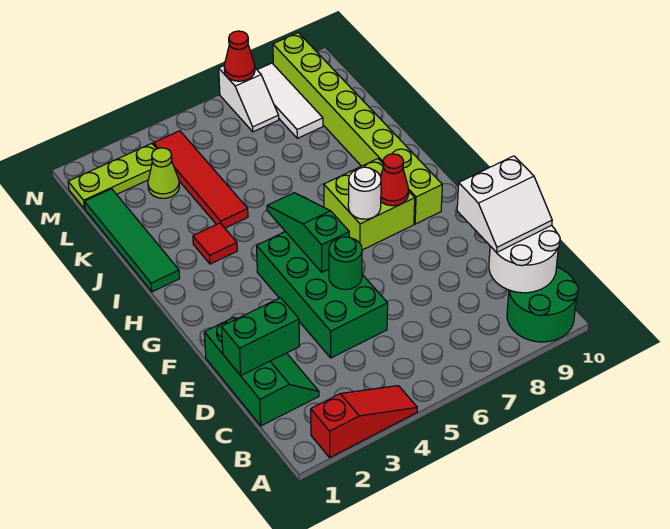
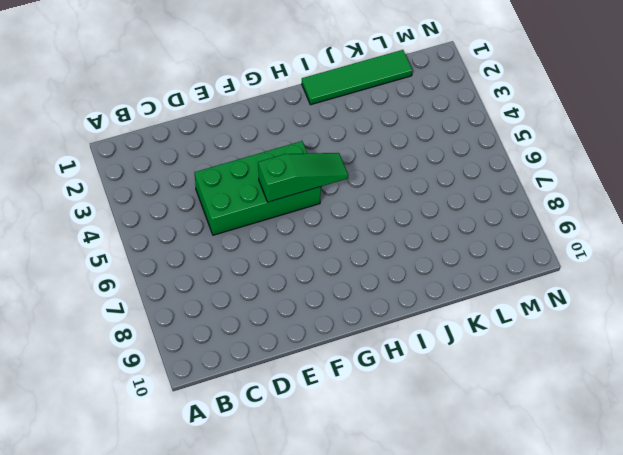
none -> red slope A2:A4 level 1 top 2
none -> green round brick A9:B10 level 1
none -> green slope C1:E2 level 1 top 1

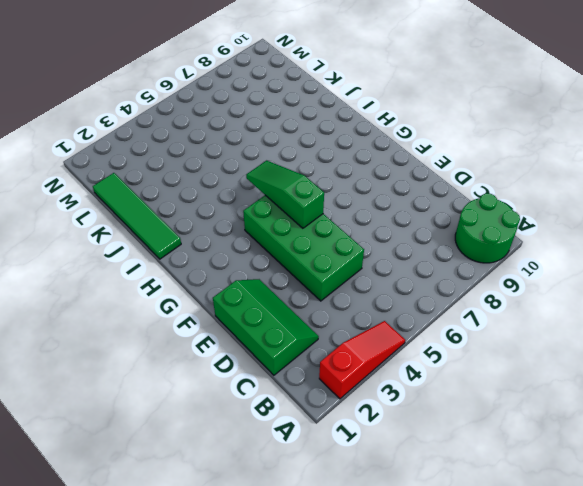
none -> lime brick G7:H8 level 1
none -> lime brick G9:N9 level 1
none -> red tile I3 level 1

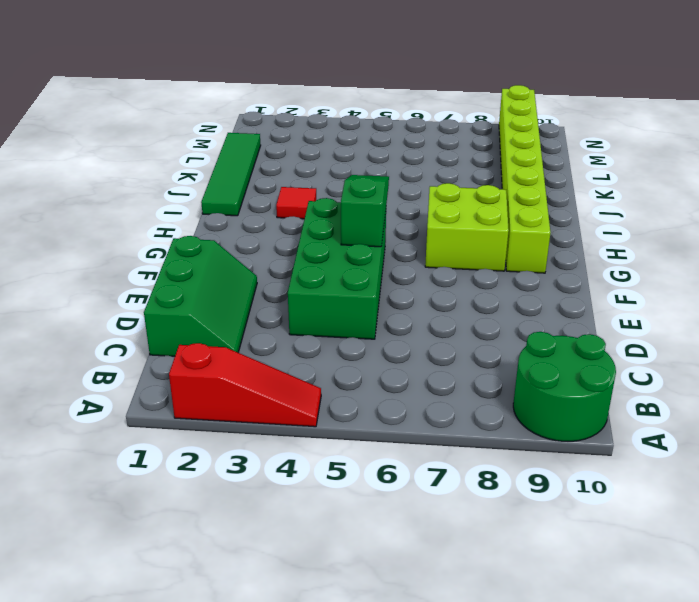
none -> red tile J4:M4 level 1
none -> lime cone L3 level 1
none -> white tile L8:N8 level 1

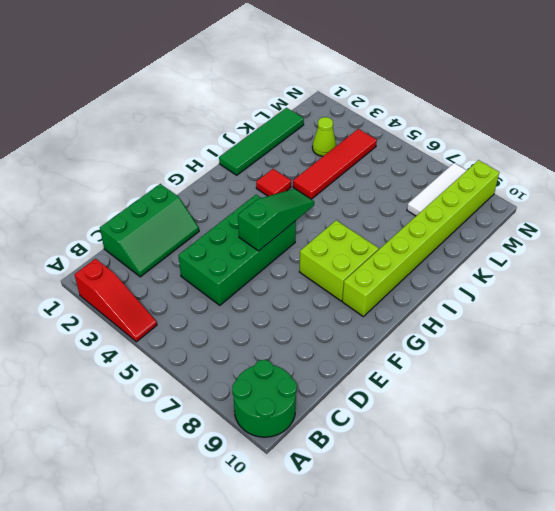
none -> lime plate M1:M3 level 1
none -> white slope M7:N7 level 1 top N
none -> white round brick B9:C10 level 2

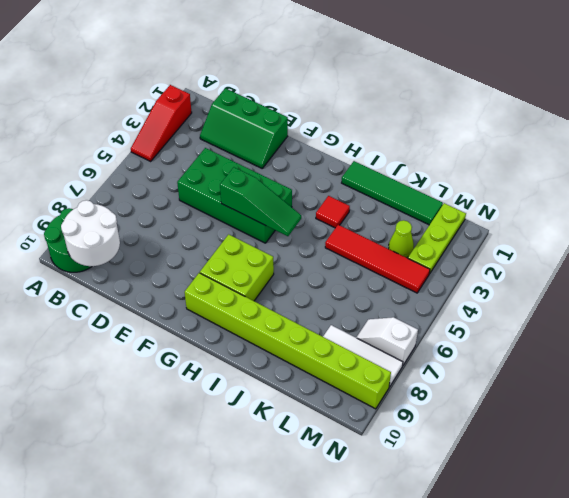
none -> green brick D1:D2 level 2
none -> green round brick E5 level 2
none -> white round brick G7 level 2

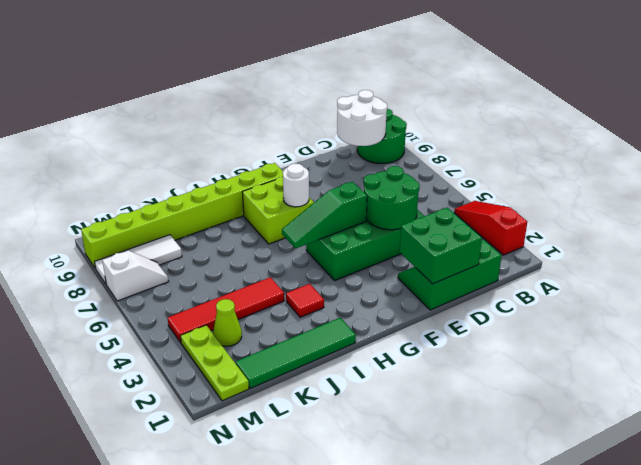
green brick D1:E2 level 2 -> green brick D1:D2 level 2
green round brick D4:E5 level 2 -> green round brick E5 level 2
none -> red cone G8 level 2
none -> red cone N7 level 2
none -> white slope C9:D10 level 3 top D

